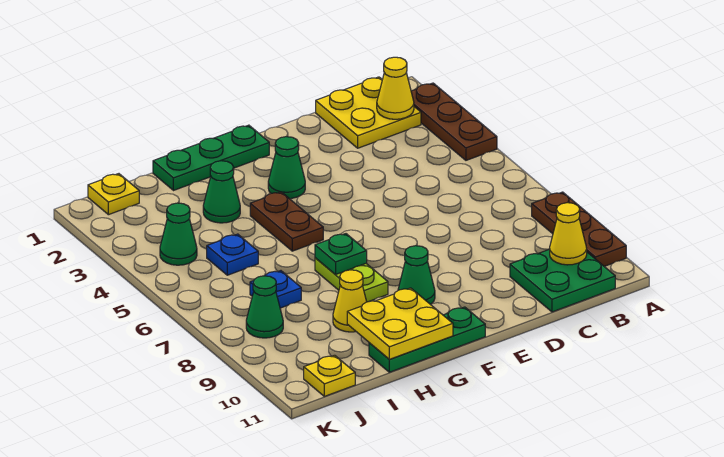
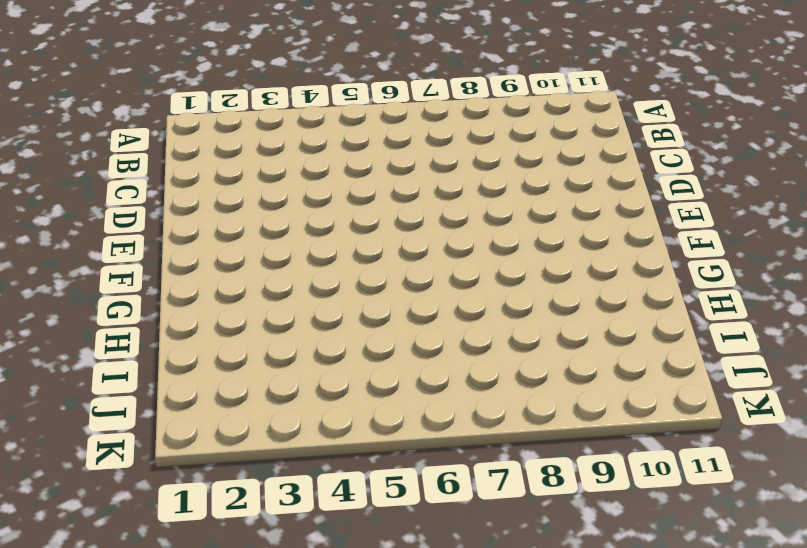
none -> brown plate A2:A4 level 1
none -> brown plate A8:A10 level 1
none -> yellow plate B1:C2 level 1

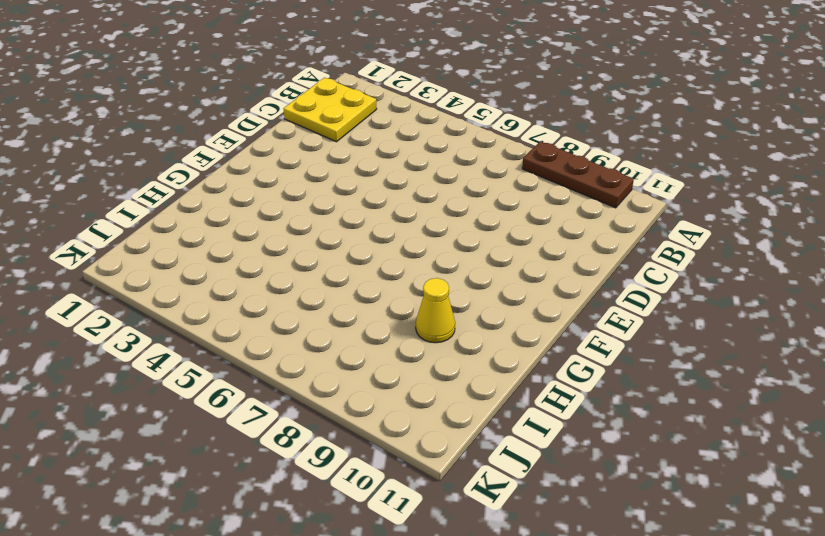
none -> brown plate A2:A4 level 1
none -> green plate B10:C11 level 1
none -> green plate F1:H1 level 1

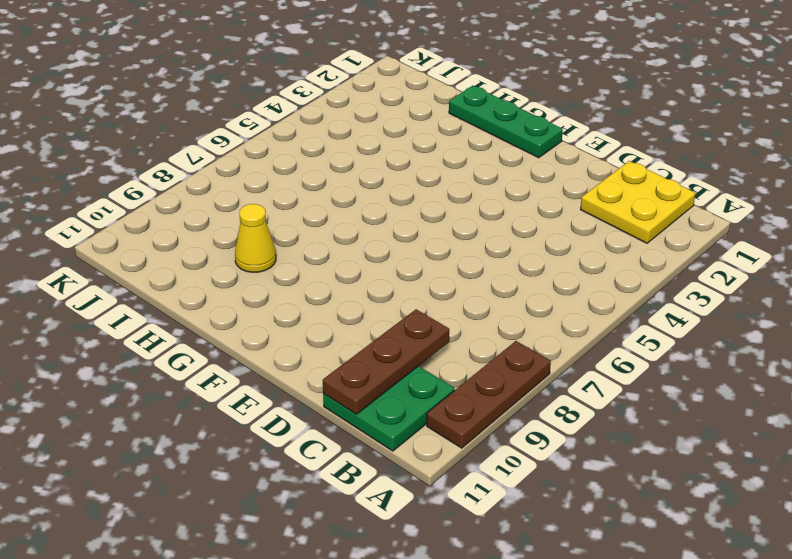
brown plate C9:C11 level 2 -> brown plate A2:A4 level 1
none -> green cone F3 level 1
none -> green cone F9 level 1
none -> green plate F11:H11 level 1

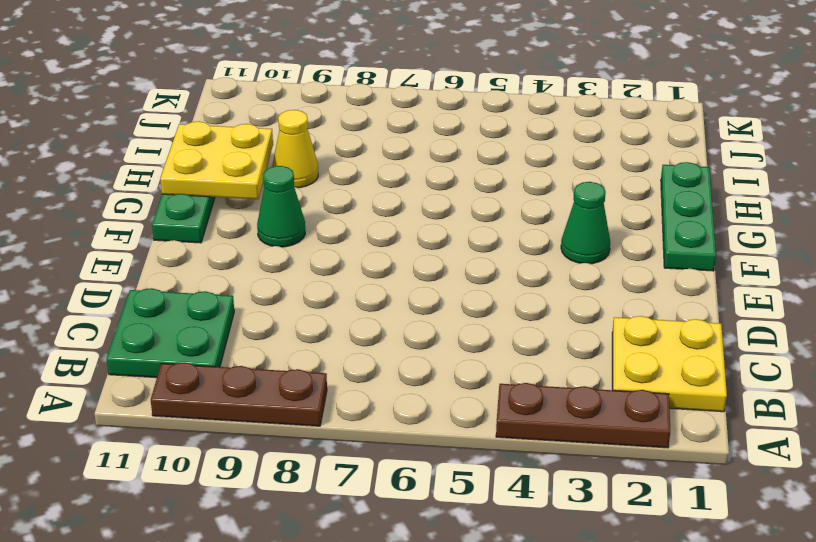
none -> brown plate G4:G5 level 1
none -> lime plate G7:G8 level 1
none -> green cone H3 level 1

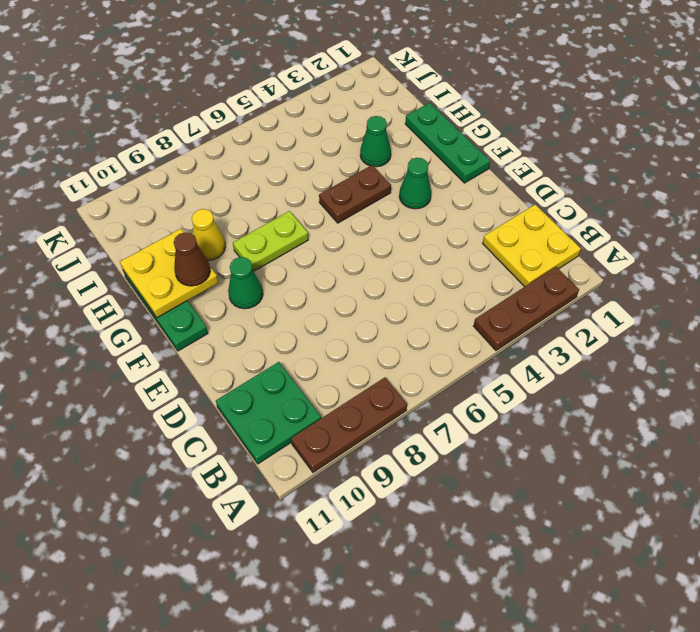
brown cone G10 level 3 -> none
none -> blue plate I5 level 1
none -> blue plate I7 level 1
none -> yellow plate J1 level 1

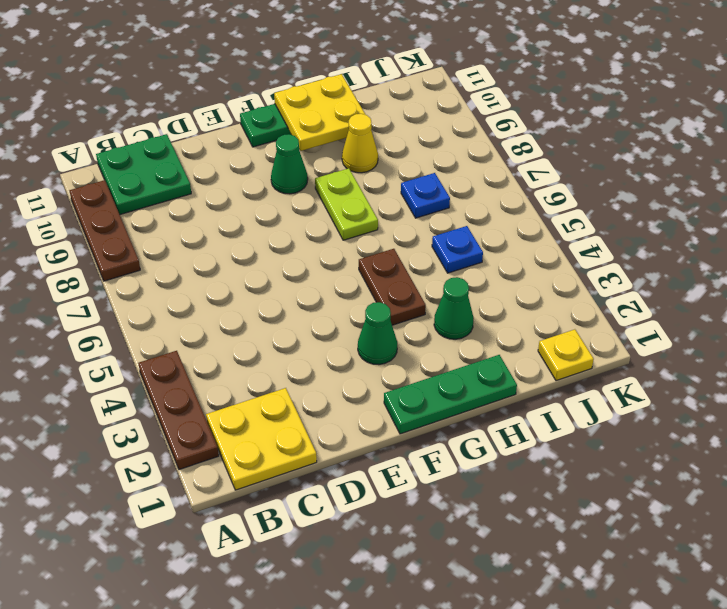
none -> green cone J4 level 1
none -> green cone J8 level 1
none -> yellow plate J11 level 1

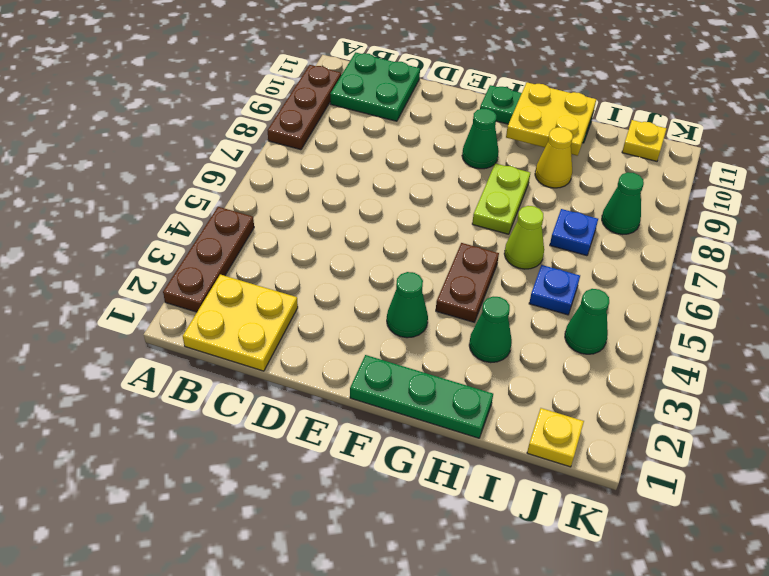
lime cone H6 level 1 -> none
none -> yellow cone B2 level 2
none -> yellow cone B10 level 2
none -> green plate G7 level 2

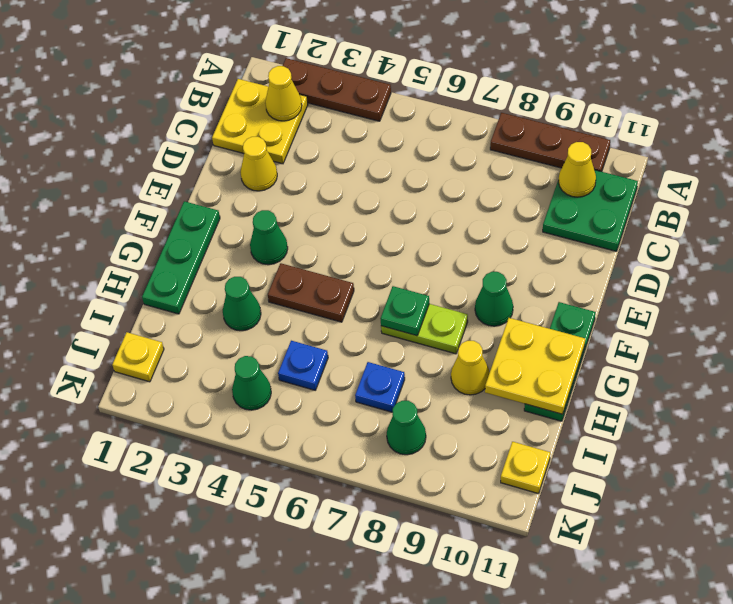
yellow cone D2 level 1 -> none

